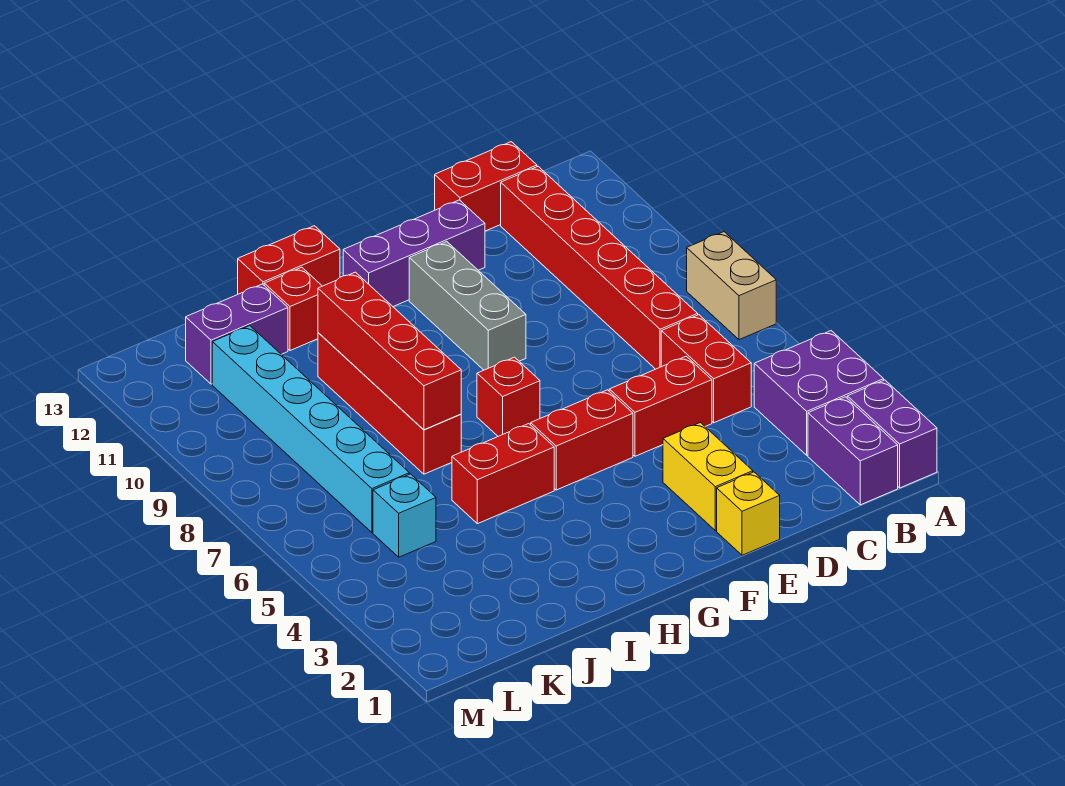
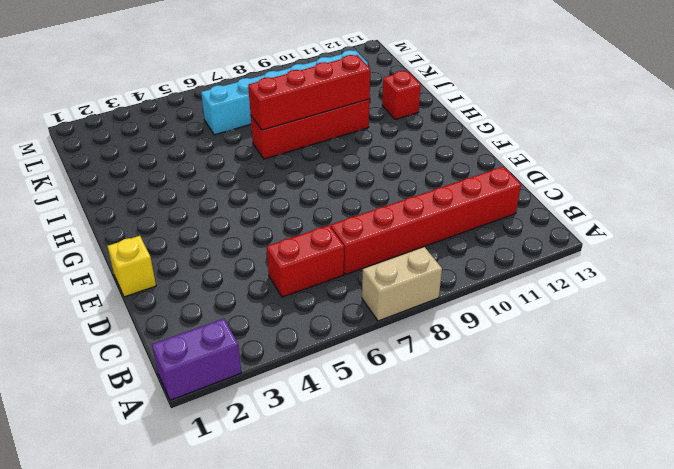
none -> purple brick A3:B4 level 1
none -> purple brick B1:B2 level 1
none -> red brick C13:D13 level 1

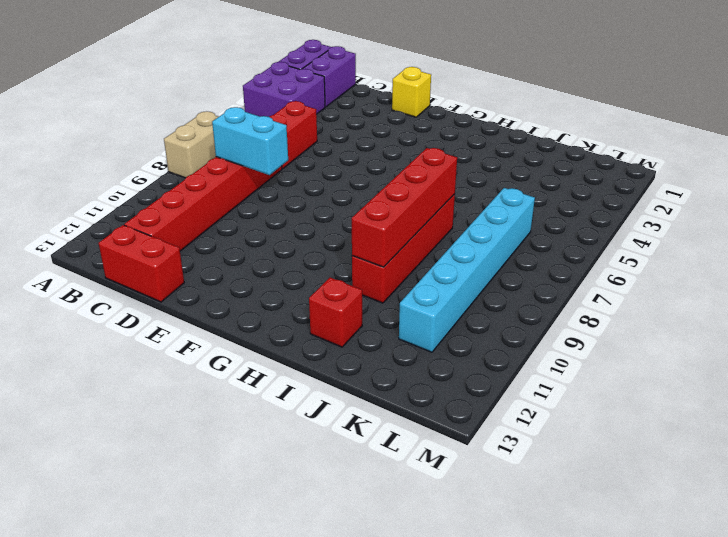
cyan brick C8:D8 level 2 -> none
none -> red brick D5:E5 level 1
none -> yellow brick E2:E3 level 1
none -> purple brick E12:G12 level 1

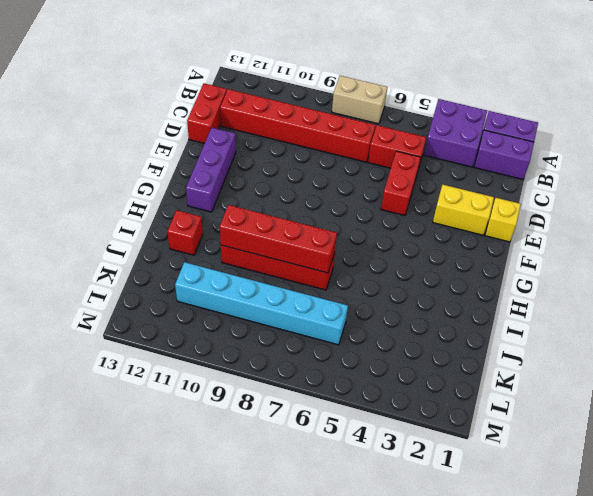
none -> red brick F5:G5 level 1
none -> grey brick F9:F11 level 1
none -> red brick G7 level 1

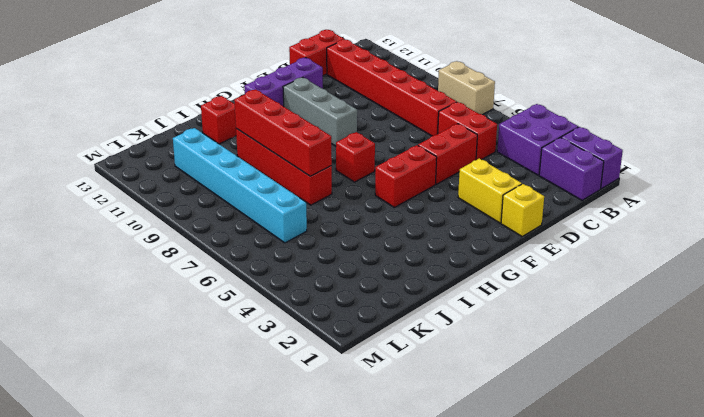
none -> red brick H5:I5 level 1
none -> red brick H13:I13 level 1
none -> purple brick J12:K12 level 1

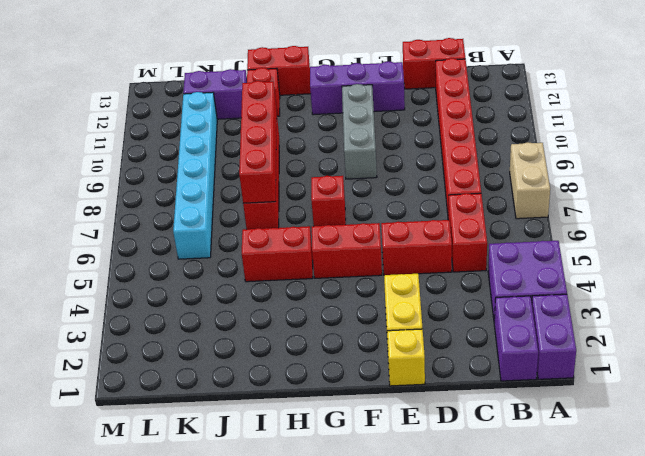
none -> cyan brick K5 level 1

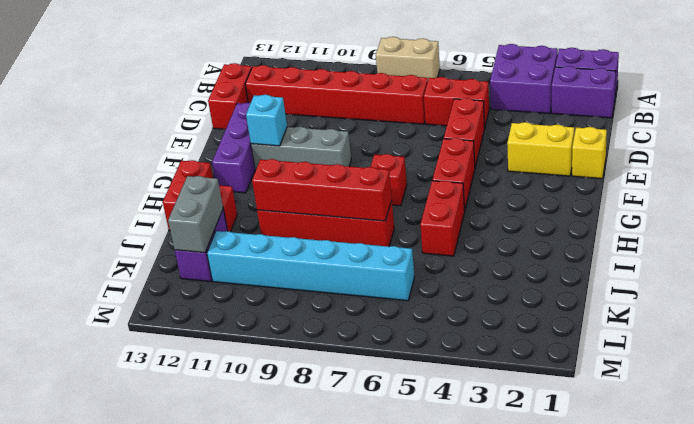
cyan brick F11 level 2 -> cyan brick K5 level 1
grey brick J12:K12 level 2 -> none

